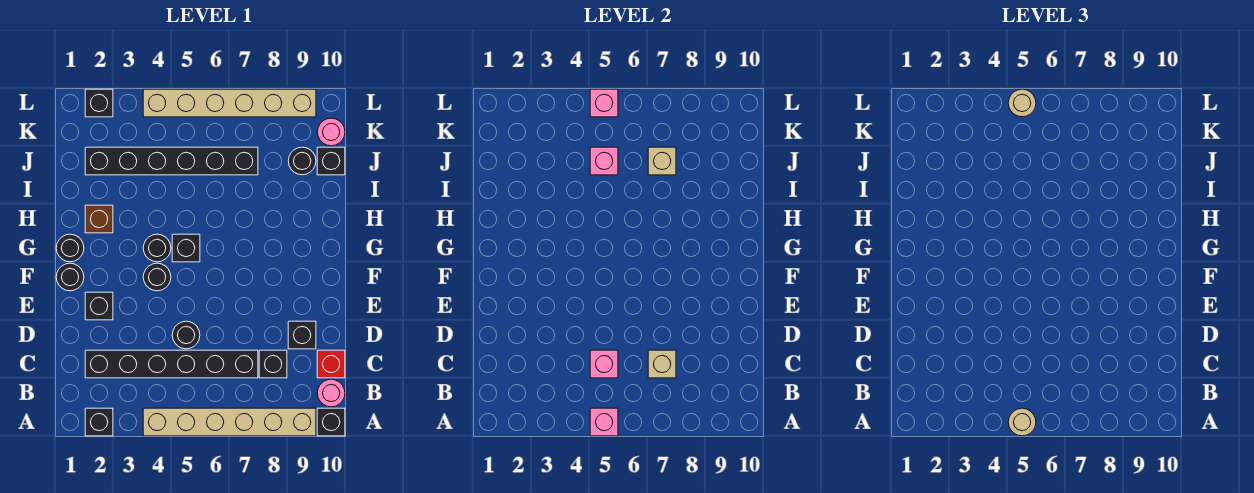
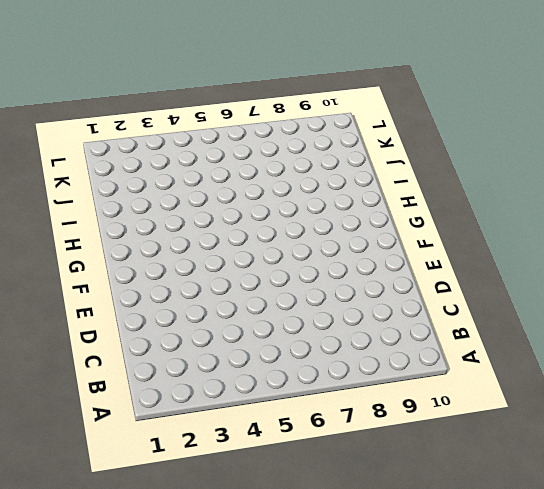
none -> black brick A2 level 1
none -> tan brick A4:A9 level 1
none -> black brick A10 level 1
none -> pink round brick B10 level 1

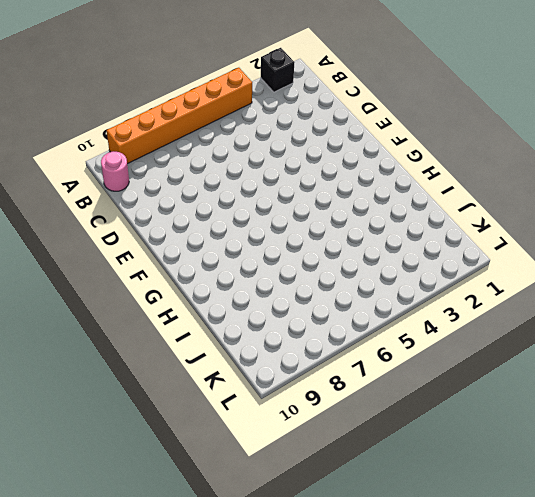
orange brick A4:A9 level 1 -> tan brick A4:A9 level 1
none -> black brick A10 level 1
none -> black brick C2:C7 level 1
none -> black brick C8 level 1
none -> red brick C10 level 1

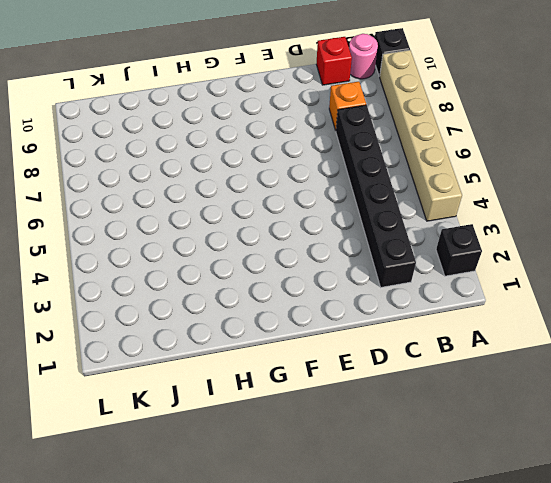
orange brick C8 level 1 -> black brick C8 level 1
none -> black round brick D5 level 1
none -> black brick D9 level 1
none -> black brick E2 level 1
none -> black round brick F1 level 1

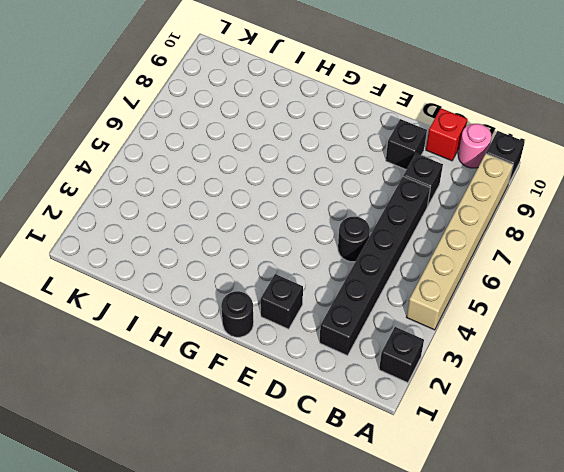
none -> black round brick F4 level 1
none -> black round brick G1 level 1
none -> black round brick G4 level 1
none -> black brick G5 level 1

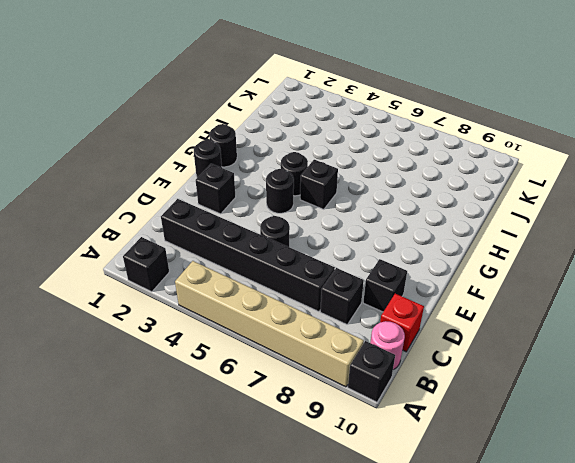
none -> brown brick H2 level 1
none -> black brick J2:J7 level 1
none -> black round brick J9 level 1
none -> black brick J10 level 1

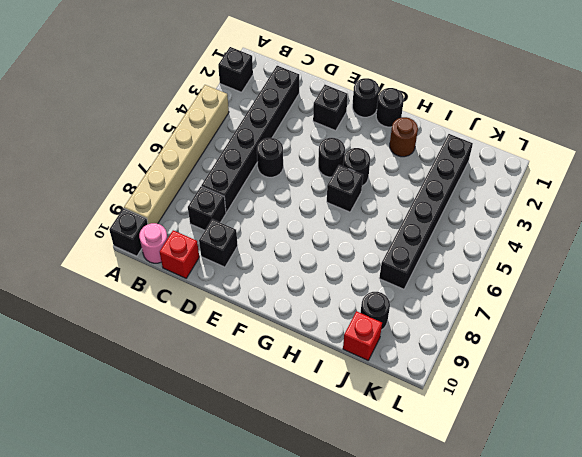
brown round brick H2 level 1 -> brown brick H2 level 1
red brick J10 level 1 -> black brick J10 level 1
none -> pink round brick K10 level 1
none -> black brick L2 level 1
none -> tan brick L4:L9 level 1
none -> pink brick A5 level 2

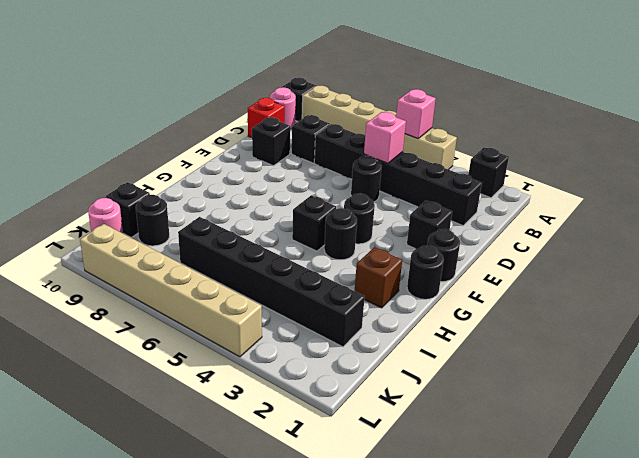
none -> black brick L2 level 1
none -> tan brick C7 level 2
none -> pink brick J5 level 2
none -> tan brick J7 level 2

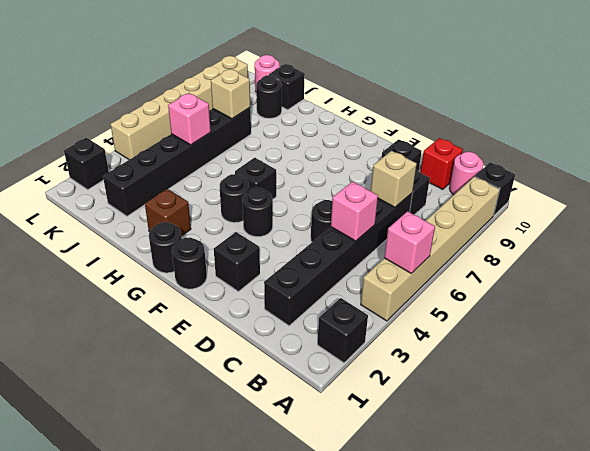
none -> pink brick L5 level 2
none -> tan round brick A5 level 3
none -> tan round brick L5 level 3

